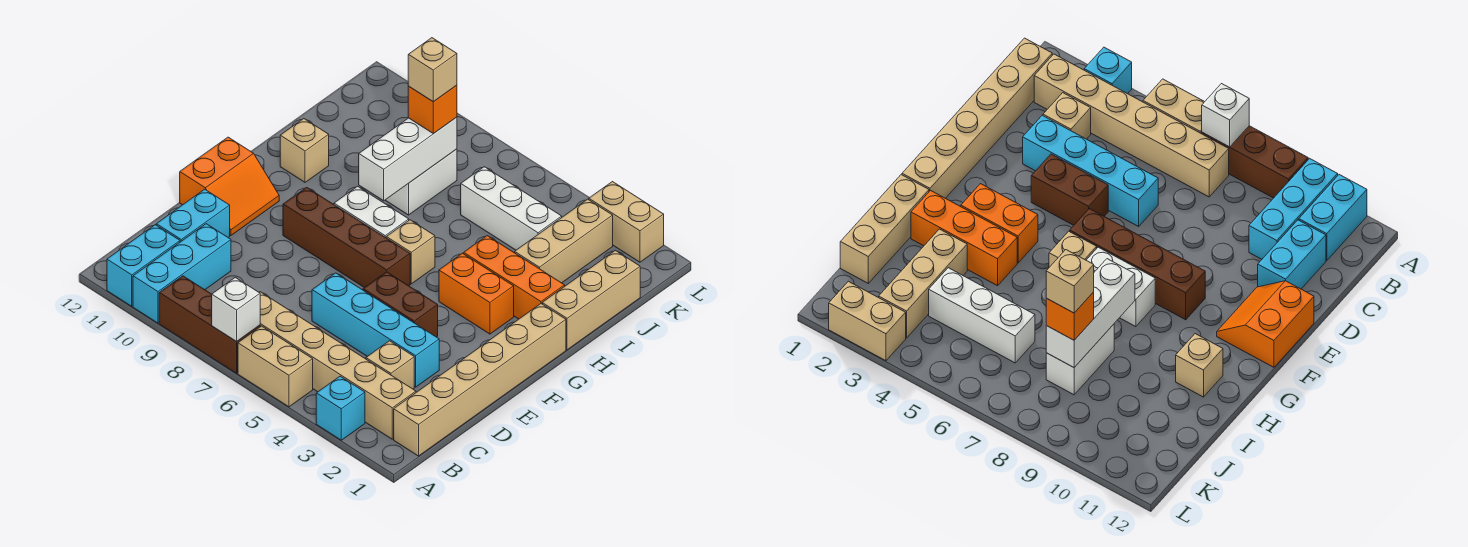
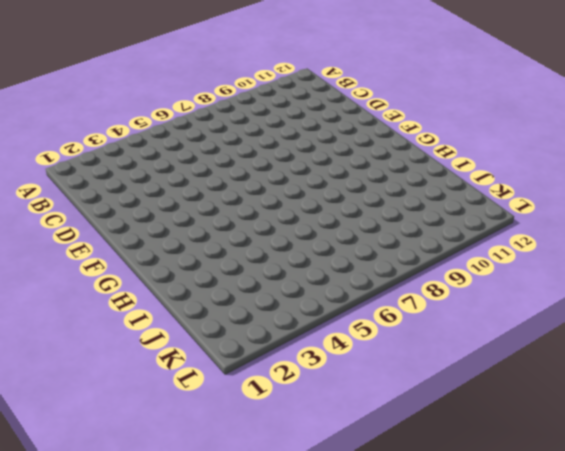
none -> cyan brick A3 level 1
none -> tan brick A5:A6 level 1
none -> brown brick A7:A9 level 1

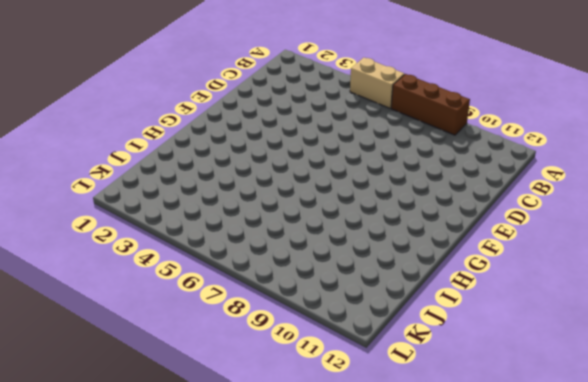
none -> cyan brick A3 level 1
none -> cyan brick A10:C10 level 1
none -> cyan brick A11:B11 level 1

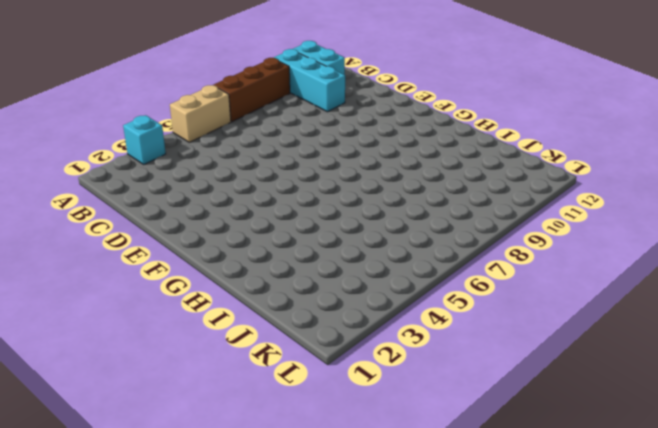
none -> tan brick B1:G1 level 1
none -> tan brick B2:B7 level 1
none -> tan brick C3 level 1

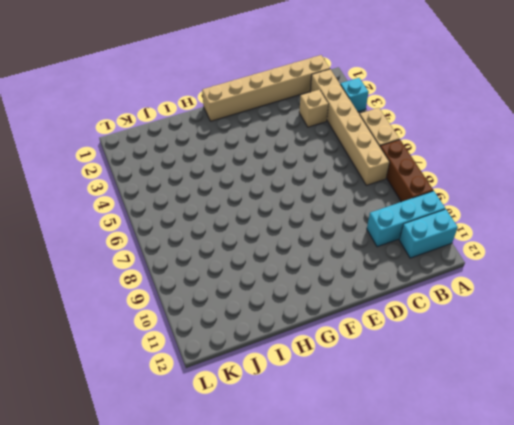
none -> cyan brick C11:D11 level 1
none -> cyan brick D3:D6 level 1
none -> brown brick E4:E5 level 1

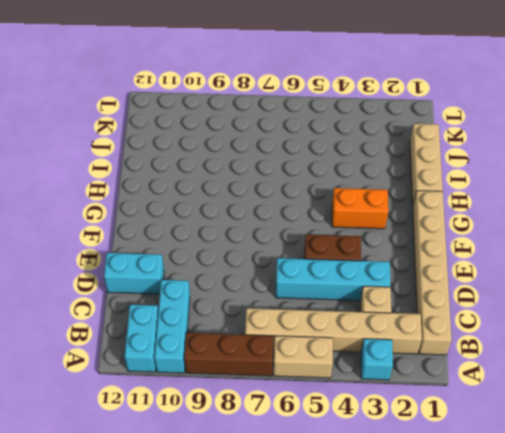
cyan brick D11:D12 level 1 -> cyan brick C11:D11 level 1
none -> orange slope E11:F12 level 1 top 12
none -> brown brick F6:F9 level 1
none -> tan brick G6 level 1

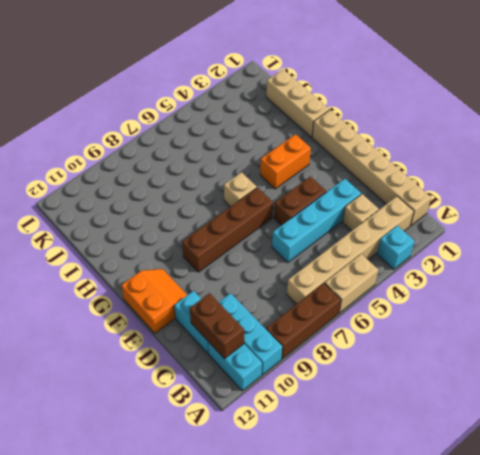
brown brick B11:C11 level 2 -> none
none -> white brick G7:G8 level 1
none -> orange brick H2:H4 level 1
none -> tan brick H11 level 1

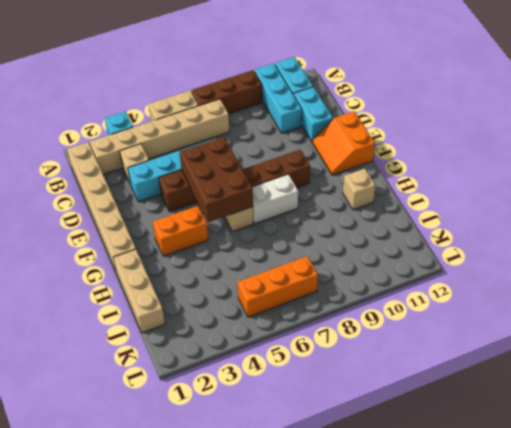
brown brick E5:G6 level 2 -> none
orange brick K5:K7 level 1 -> orange brick H2:H4 level 1
none -> tan brick I3:K3 level 1
none -> white brick I8:J8 level 1
none -> white brick J4:J6 level 1

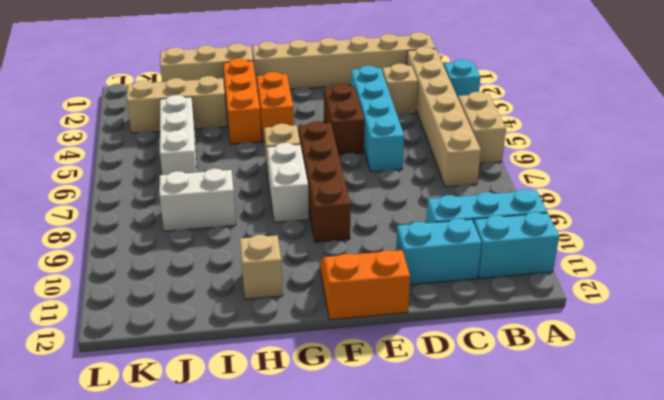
none -> brown brick A7:A9 level 1
none -> tan brick L2:L3 level 1
none -> white brick A7 level 2

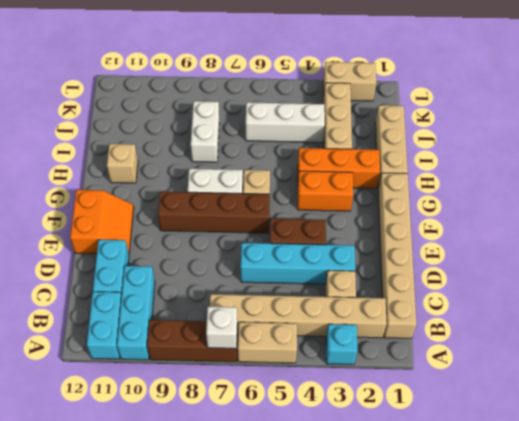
none -> white brick H8:J8 level 2
none -> orange brick J8 level 3
none -> tan brick J8 level 4

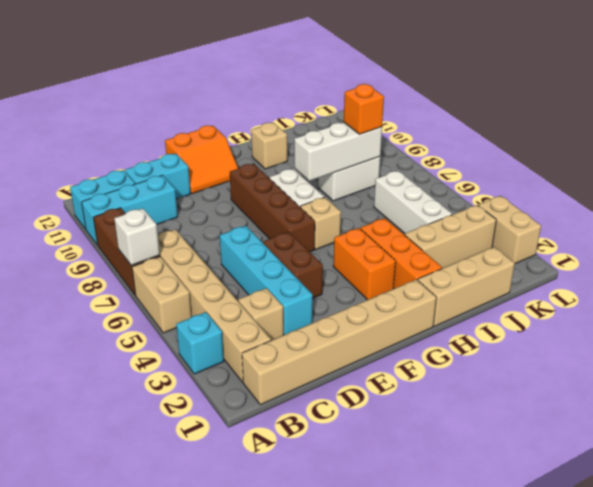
none -> tan brick J8 level 4

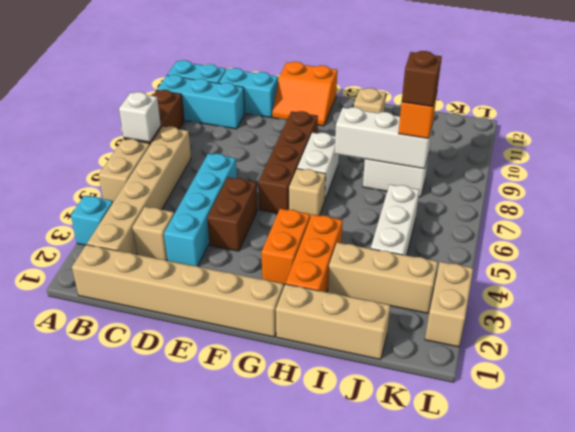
brown brick J8 level 4 -> tan brick J8 level 4

